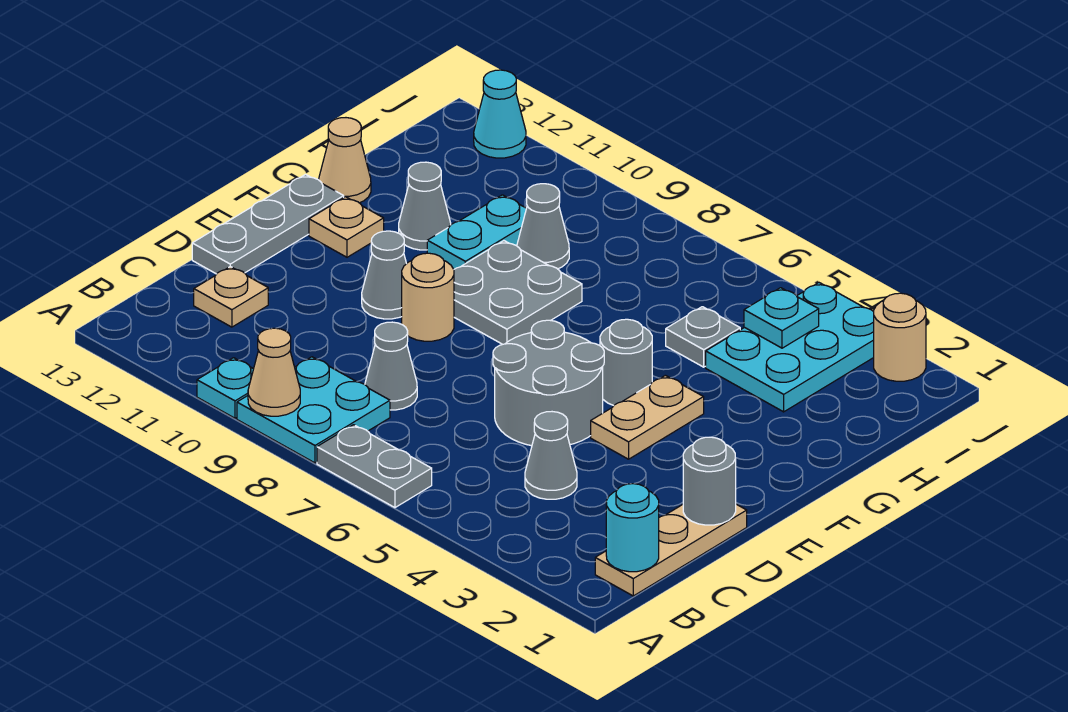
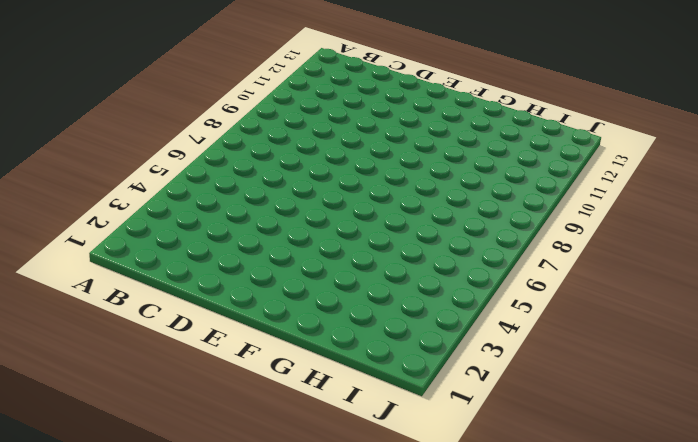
none -> grey plate A6:A7 level 1
none -> cyan plate A8:B9 level 1
none -> cyan plate A10 level 1

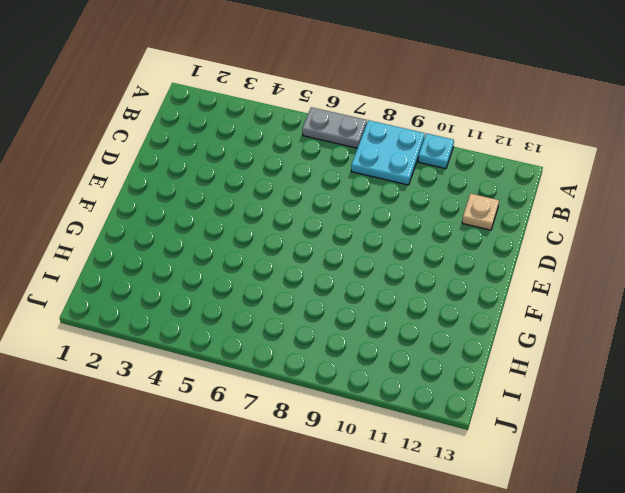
none -> tan plate B1:D1 level 1
none -> grey cone C4 level 1
none -> grey cone C8 level 1

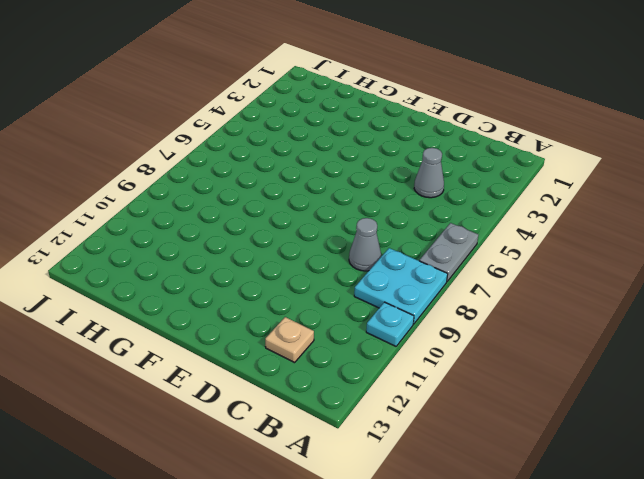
none -> tan plate B1:D1 level 1
none -> grey round brick D5:E6 level 1
none -> grey plate D13:F13 level 1

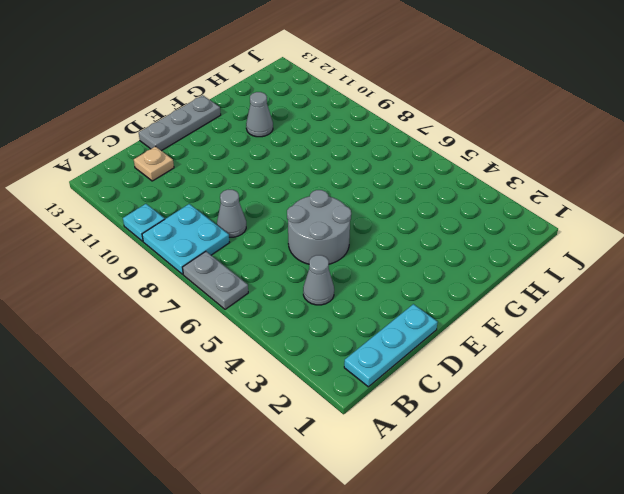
cyan plate B1:D1 level 1 -> tan plate B1:D1 level 1
none -> tan plate E4:F4 level 1
none -> tan round brick E9 level 1
none -> grey cone E10 level 1

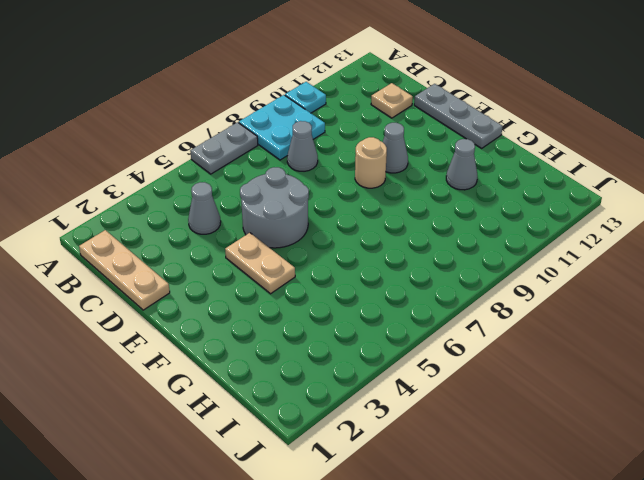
none -> grey round brick F5 level 1
none -> grey plate F8:G9 level 1
none -> tan plate F12 level 1

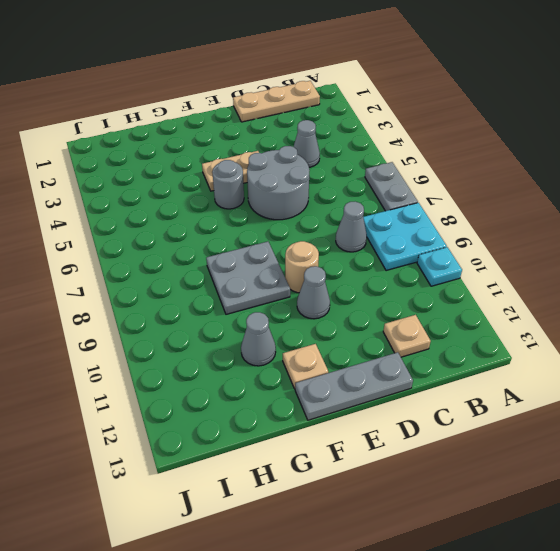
none -> cyan plate G10:H10 level 1
none -> tan cone G13 level 1
none -> cyan plate H3:J4 level 1

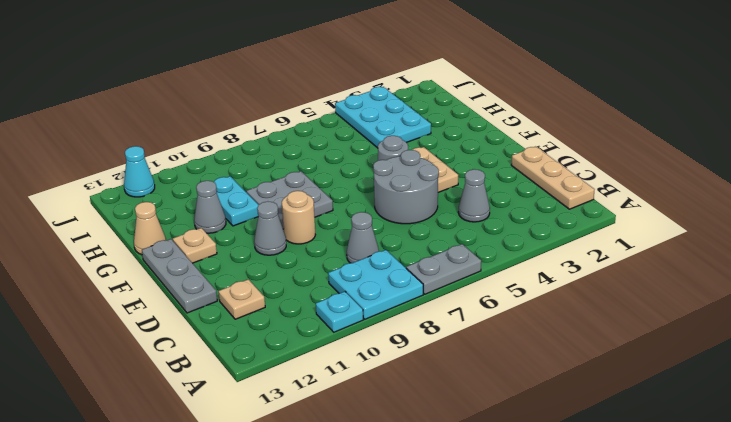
none -> grey plate H5 level 1
none -> grey cone H9 level 1
none -> tan round brick J2 level 1

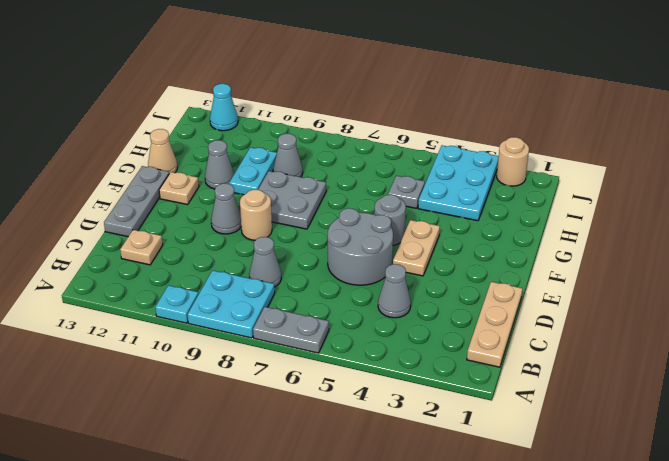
none -> tan cone A9 level 2
none -> cyan round brick B1 level 2
none -> grey round brick D1 level 2

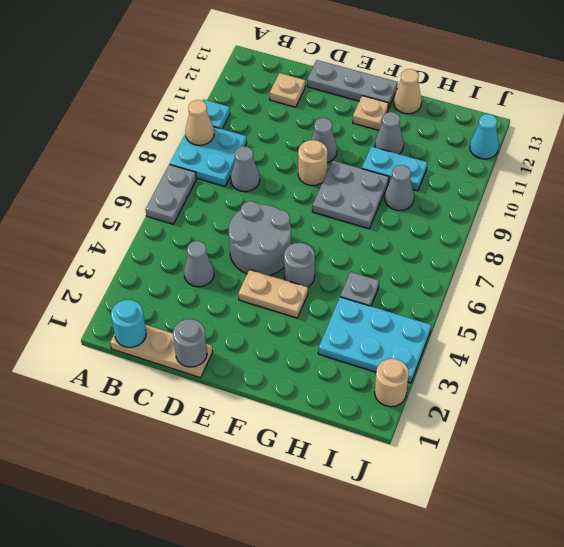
none -> cyan plate I4 level 2

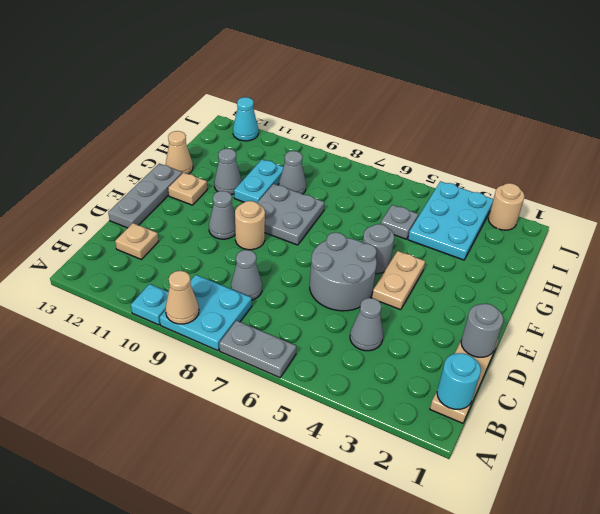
none -> cyan plate I4 level 2

